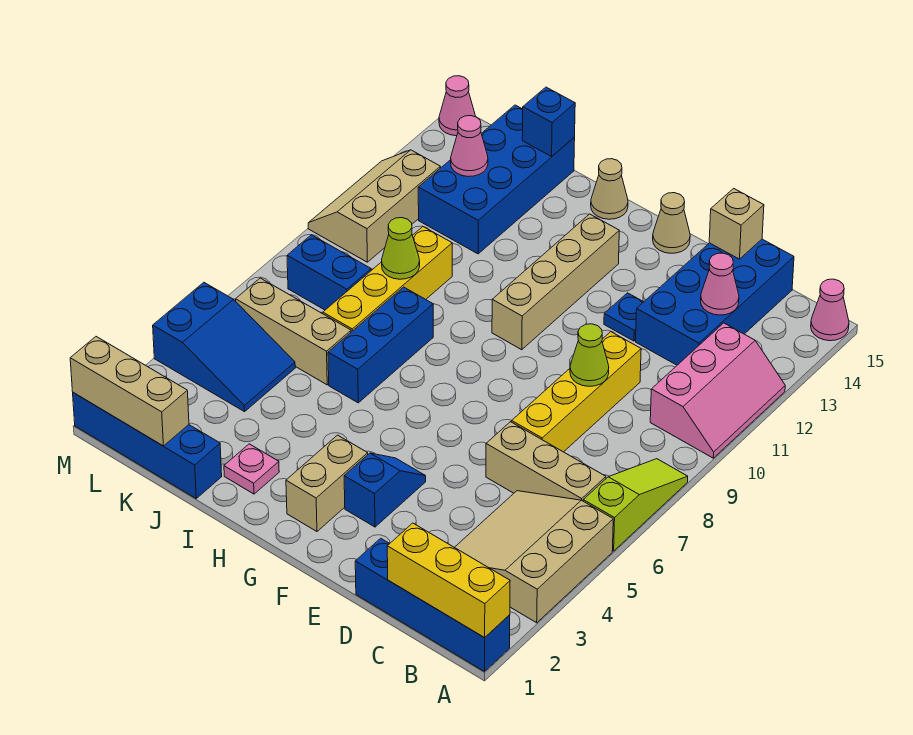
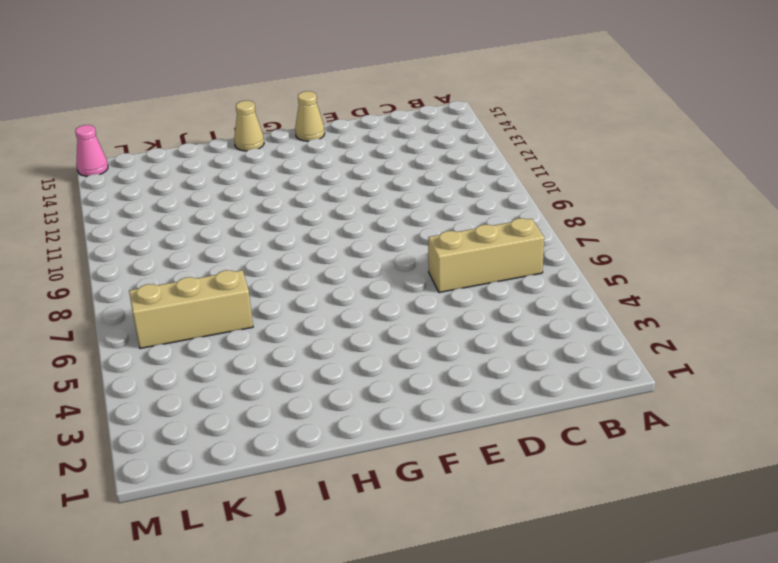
none -> blue brick A1:D1 level 1
none -> tan slope A3:C5 level 1 top A
none -> lime slope A6:A8 level 1 top 6
none -> pink slope A10:B12 level 1 top B

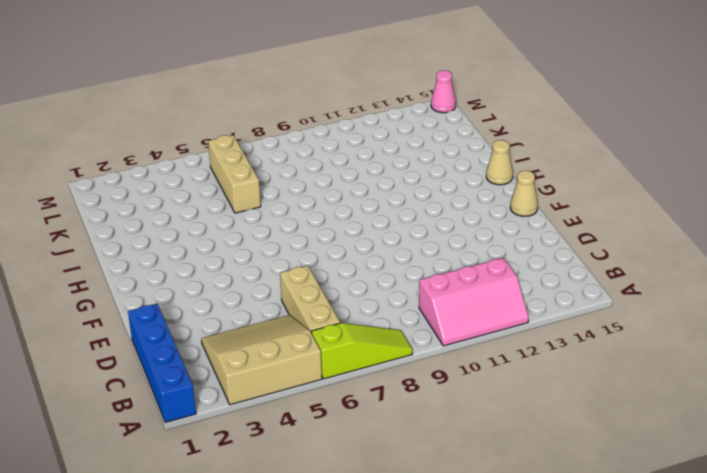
none -> pink cone A15 level 1
none -> blue brick C12:D15 level 1
none -> yellow brick D7:D10 level 1
none -> blue plate E12 level 1

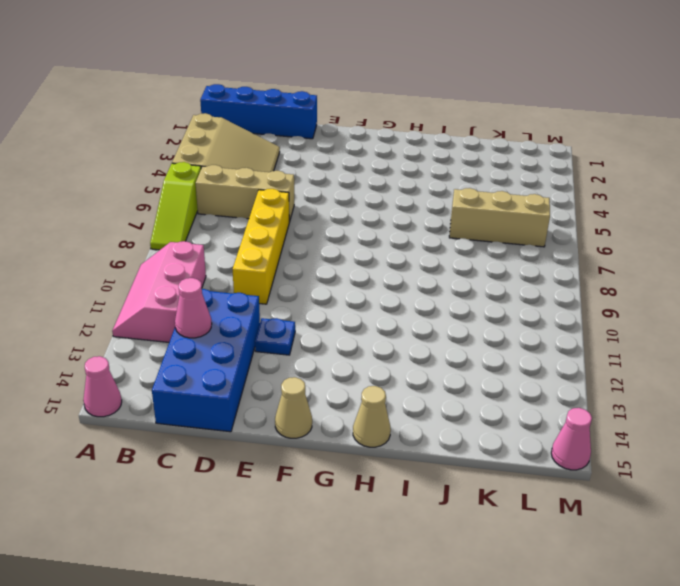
none -> blue slope F3:F4 level 1 top 3
none -> tan brick G2:G3 level 1
none -> tan brick G10:G13 level 1
none -> pink plate I2 level 1

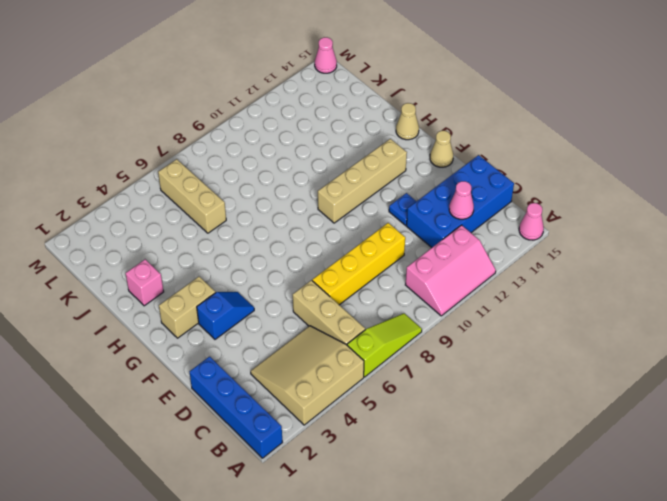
pink brick I2 level 1 -> pink plate I2 level 1
none -> blue brick I6:I8 level 1
none -> blue brick J1:M1 level 1
none -> yellow brick J7:J10 level 1
none -> blue brick J12:K15 level 1

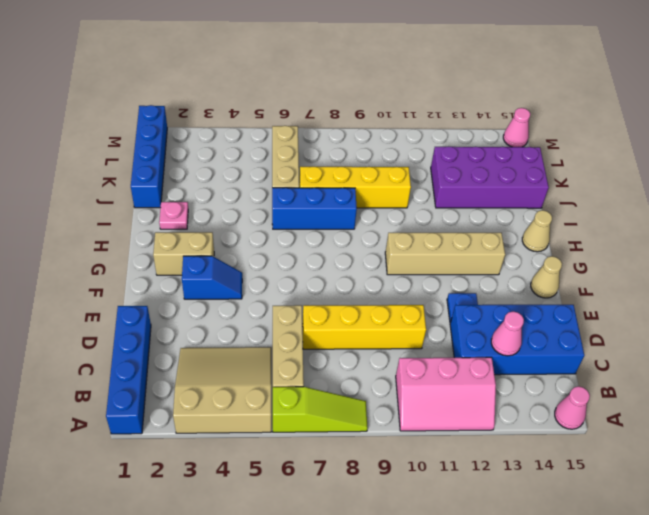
purple brick J12:K15 level 1 -> blue brick J12:K15 level 1
none -> blue slope K4:M5 level 1 top M
none -> blue brick K8:L8 level 1
none -> tan slope L10:M12 level 1 top L
none -> yellow brick A1:C1 level 2

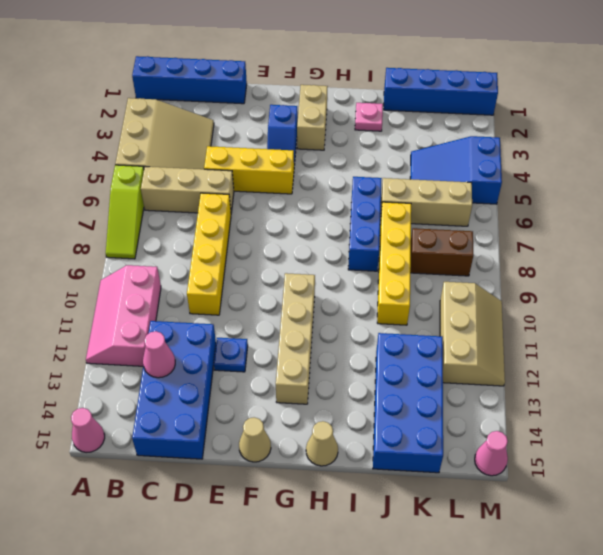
yellow brick D5:F5 level 1 -> yellow brick A1:C1 level 2
brown brick K8:L8 level 1 -> blue brick K8:L8 level 1
none -> lime cone D9 level 2
none -> tan brick D15 level 2
none -> lime cone J9 level 2
none -> blue brick J15 level 2

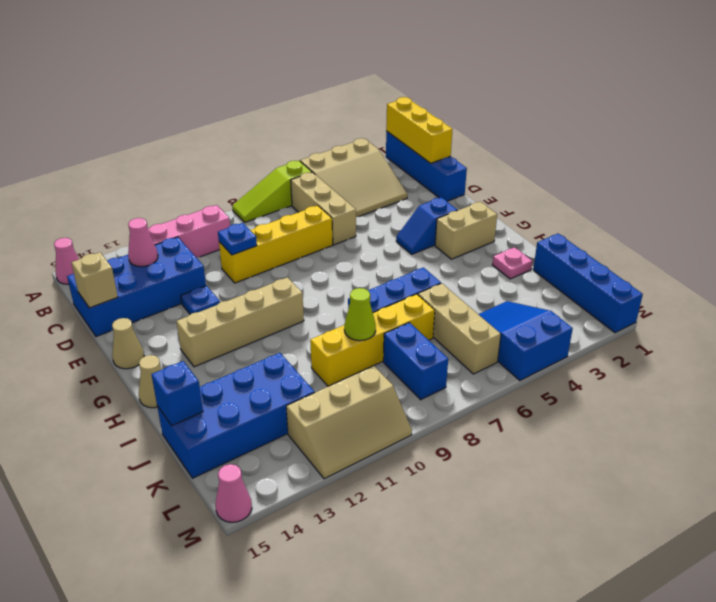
blue plate D10 level 2 -> none
none -> lime cone D9 level 2
none -> tan brick K1:M1 level 2
none -> pink cone K13 level 2

